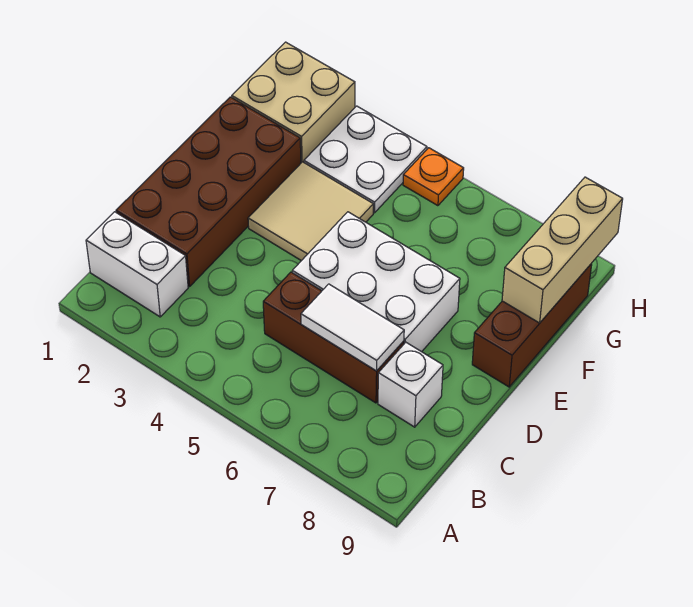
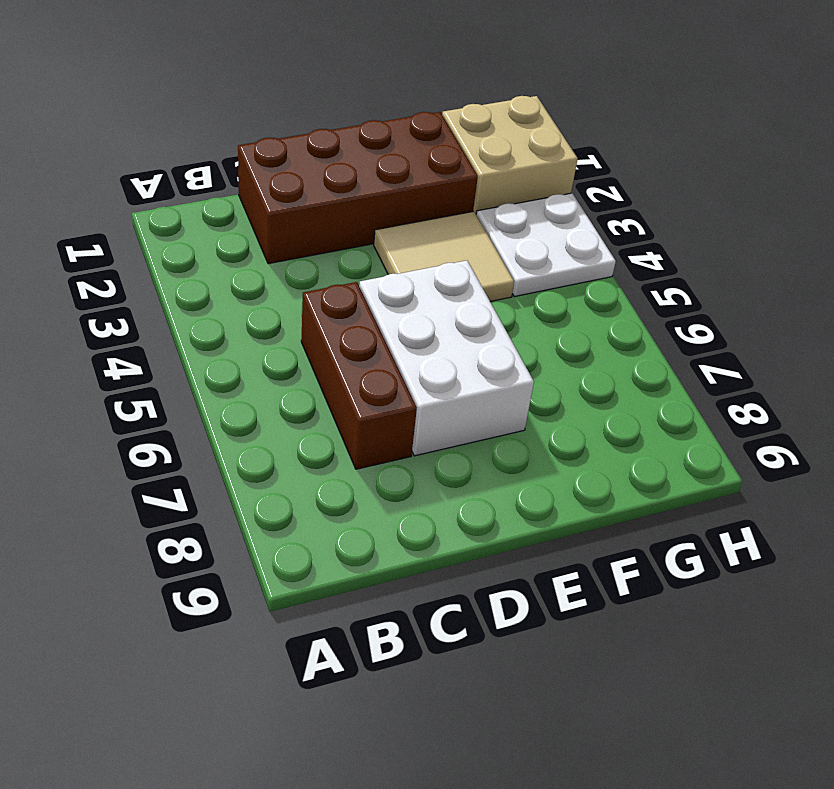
none -> white brick B1:B2 level 1
none -> white brick C8 level 1
none -> brown brick E9:G9 level 1

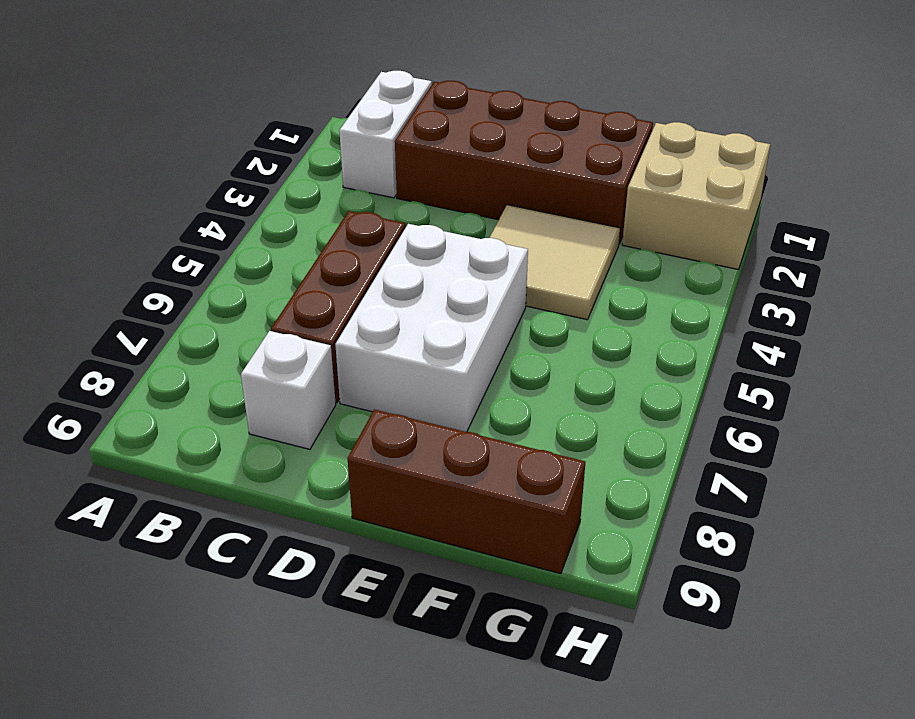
none -> white plate G3:H4 level 1
none -> orange plate H5 level 1
none -> white tile C6:C7 level 2

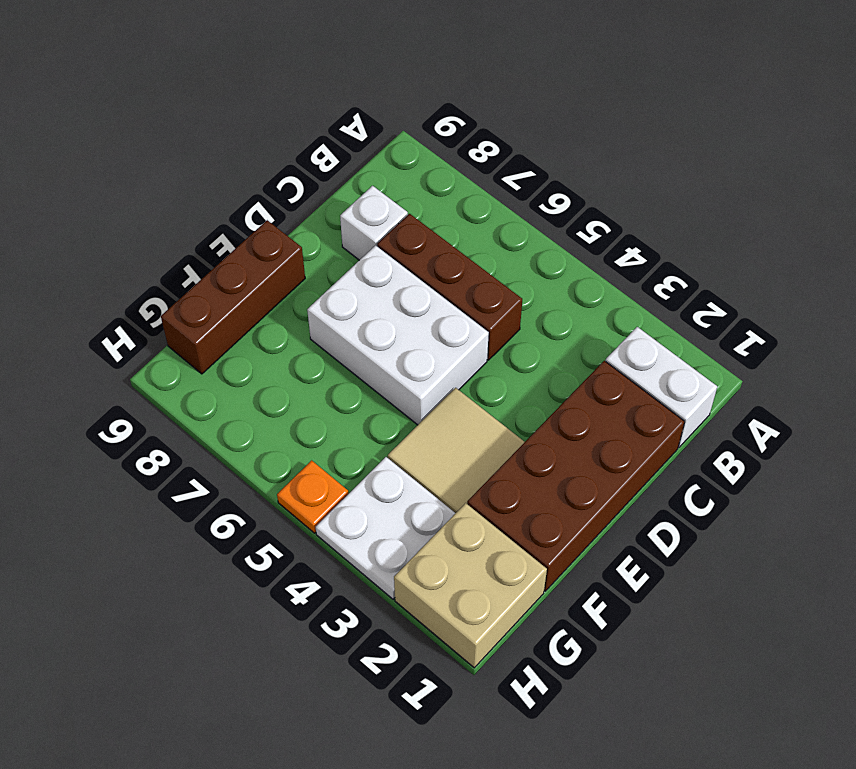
none -> white tile C6:C7 level 2
none -> tan brick F9:H9 level 2

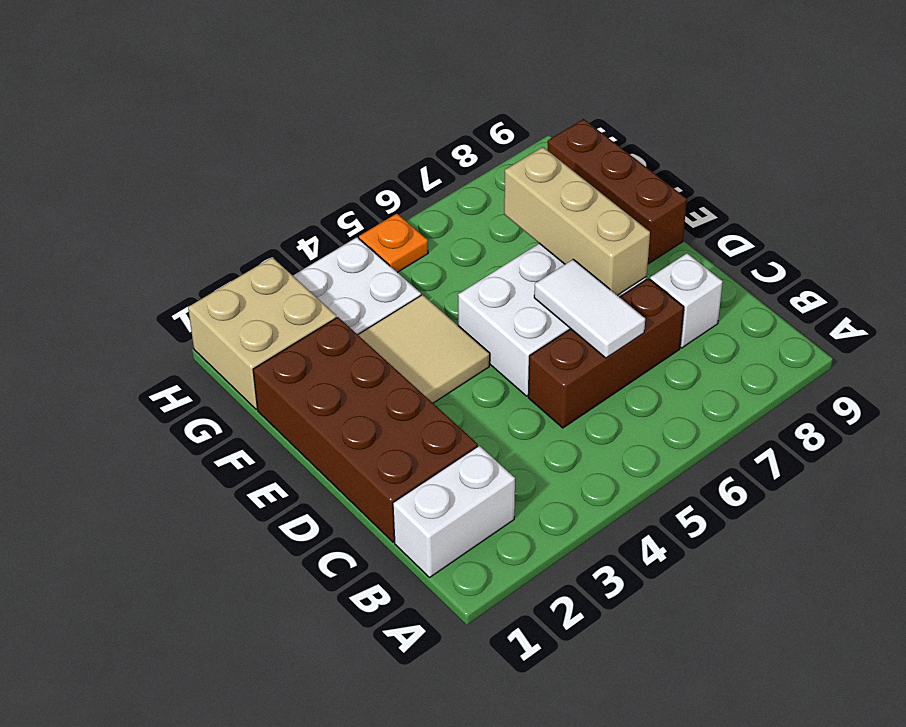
white tile C6:D6 level 2 -> white tile C6:C7 level 2
tan brick D7:F7 level 2 -> tan brick F9:H9 level 2

